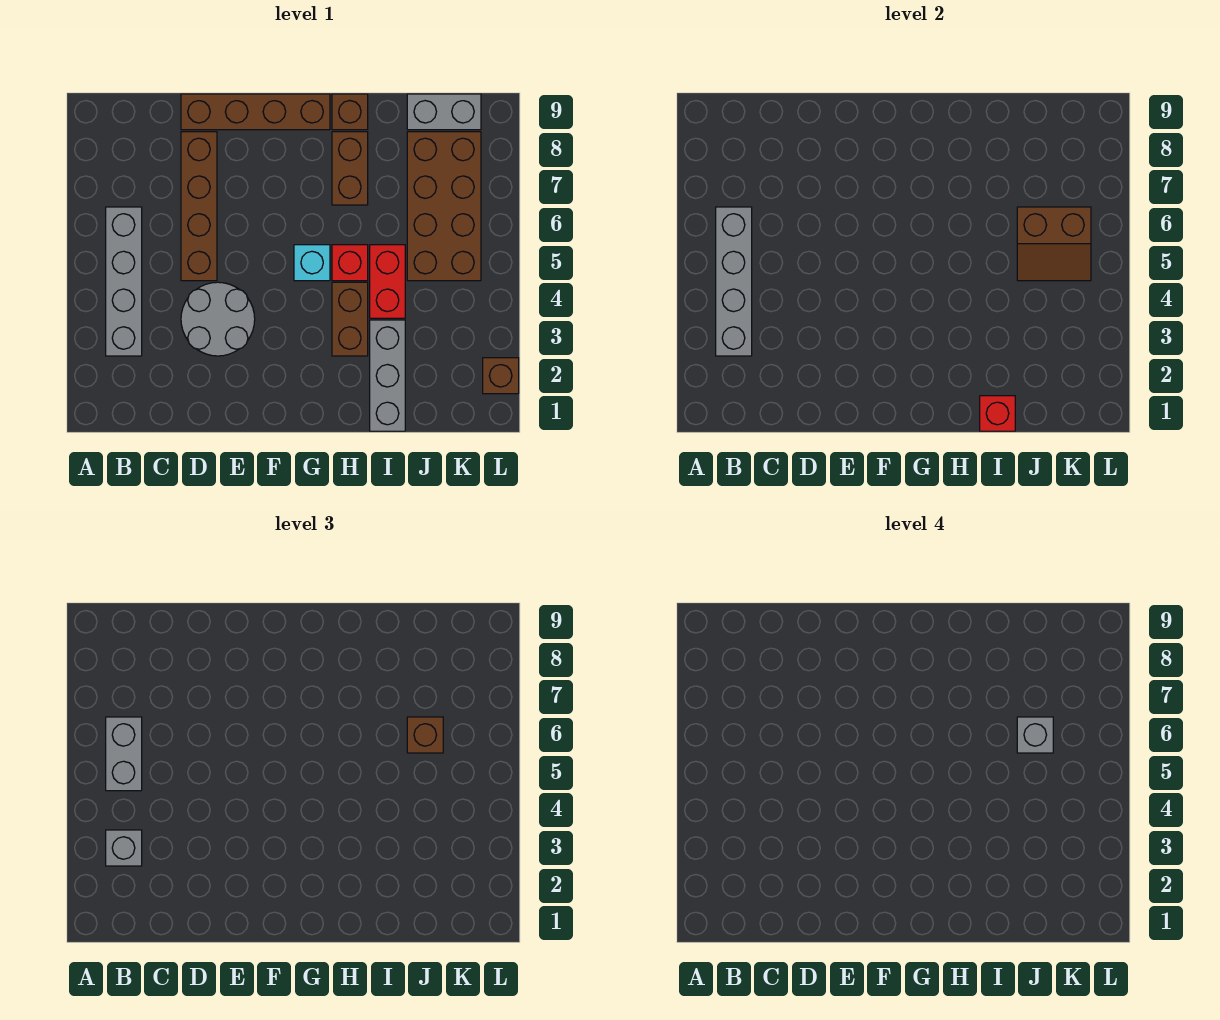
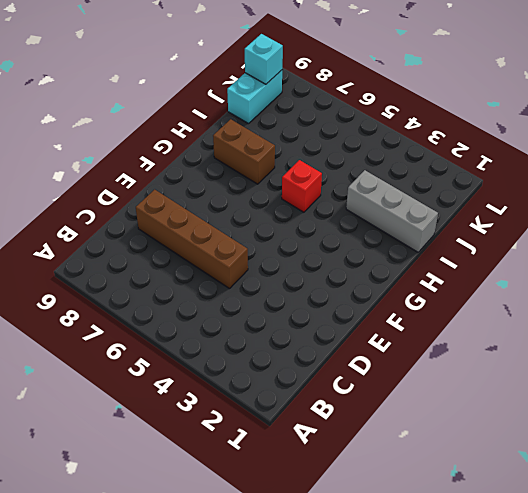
cyan brick J9:K9 level 1 -> grey brick J9:K9 level 1
cyan brick K9 level 2 -> cyan brick G5 level 1
none -> grey brick B3:B6 level 1
none -> grey round brick D3:E4 level 1
none -> brown brick D9:G9 level 1

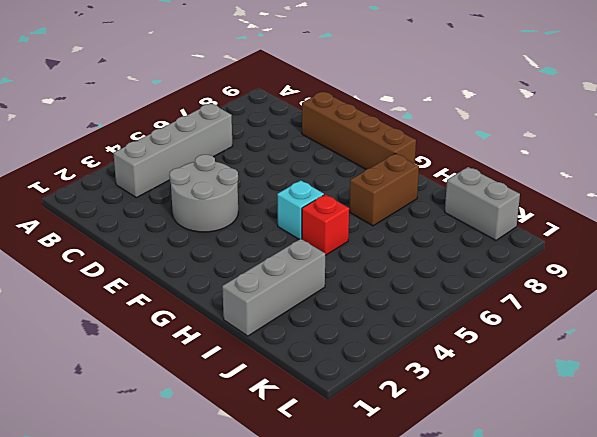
none -> brown brick D5:D8 level 1
none -> brown brick H3:H4 level 1
none -> brown brick H9 level 1

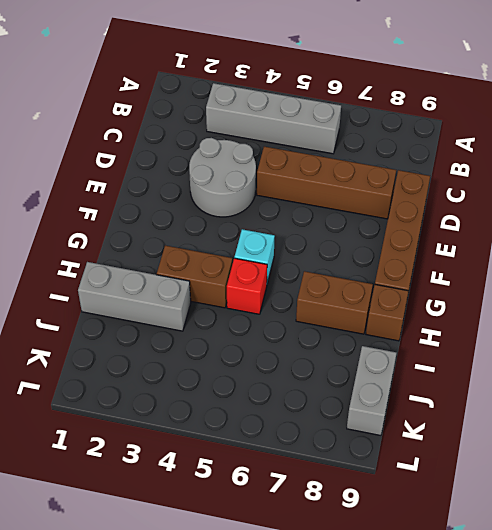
none -> red brick I4:I5 level 1
none -> brown brick J5:K8 level 1
none -> brown brick L2 level 1

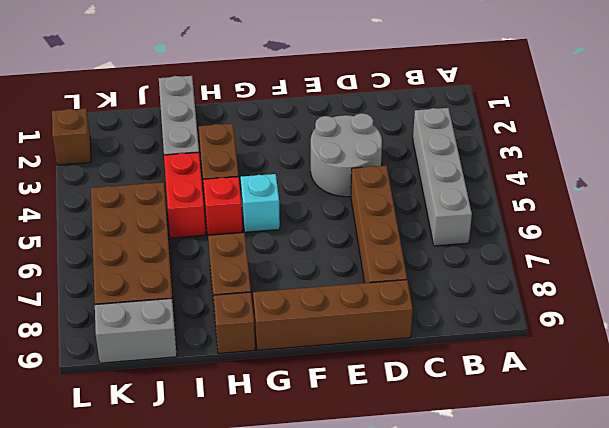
none -> grey brick B3:B6 level 2
none -> red brick I1 level 2
none -> brown slope J5:K6 level 2 top 6

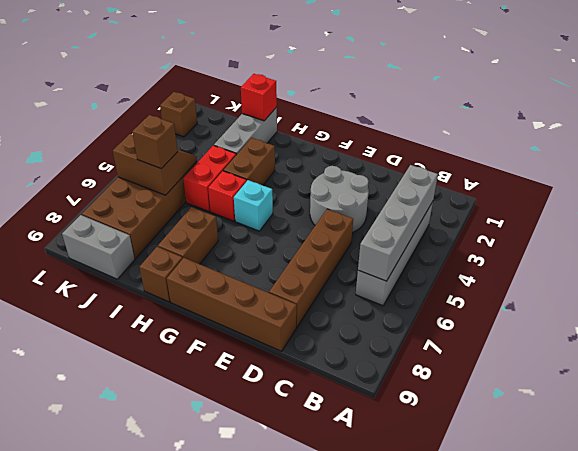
none -> grey brick B3 level 3
none -> grey brick B5:B6 level 3
none -> grey brick J6 level 4

